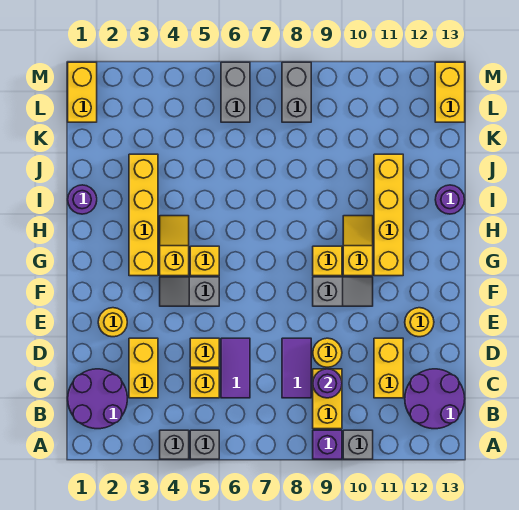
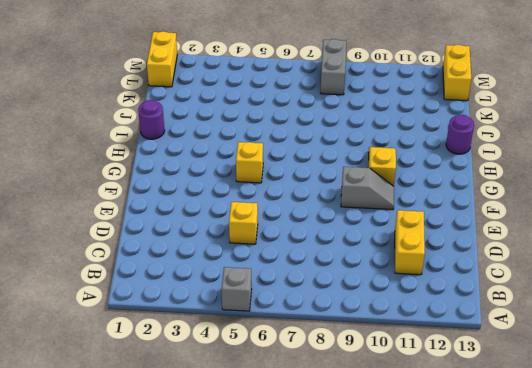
none -> grey brick A4 level 1
none -> purple brick A9 level 1
none -> grey brick A10 level 1
none -> purple round brick B1:C2 level 1

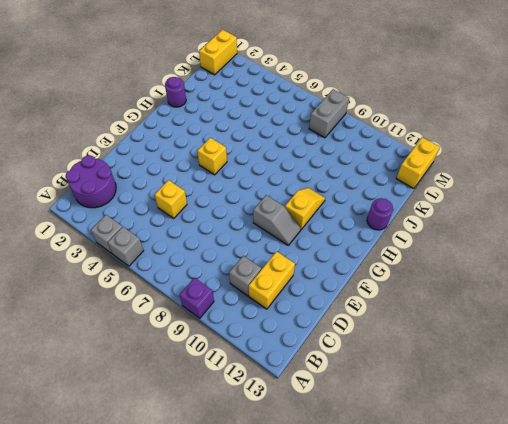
grey brick C10 level 1 -> grey brick A10 level 1
none -> yellow brick B9:C9 level 1
none -> purple round brick B12:C13 level 1
none -> yellow brick C3:D3 level 1
none -> yellow brick C5 level 1

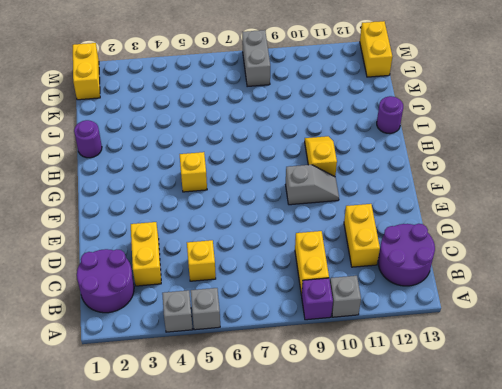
none -> purple tile C6:D6 level 1
none -> purple tile C8:D8 level 1
none -> yellow brick D5 level 1
none -> yellow round brick D9 level 1

